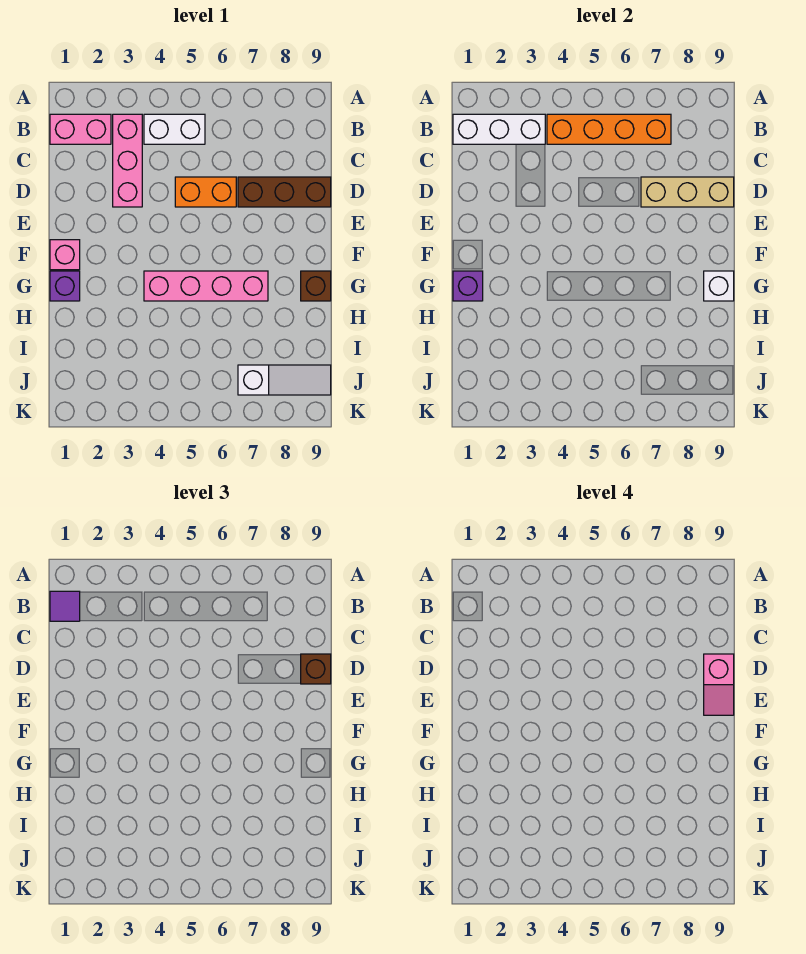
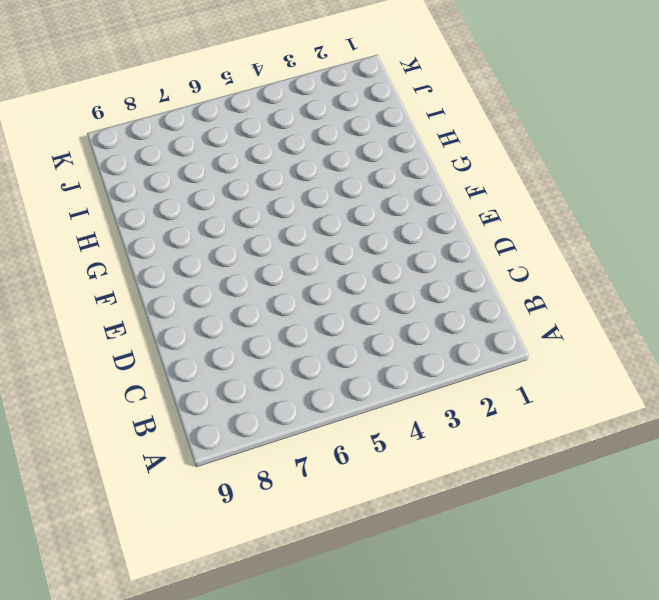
none -> pink brick B1:B2 level 1
none -> pink brick B3:D3 level 1
none -> white brick B4:B5 level 1

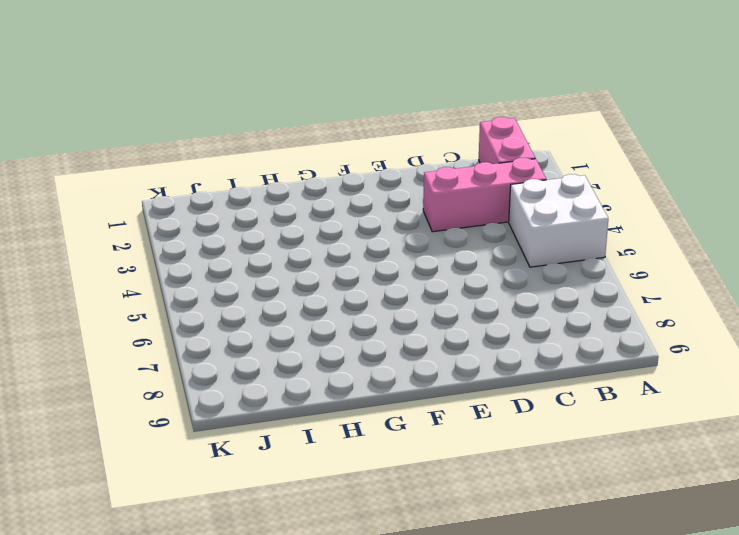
white brick A4:B5 level 1 -> white brick B4:B5 level 1
none -> orange brick D5:D6 level 1
none -> brown brick D7:D9 level 1
none -> pink brick F1 level 1

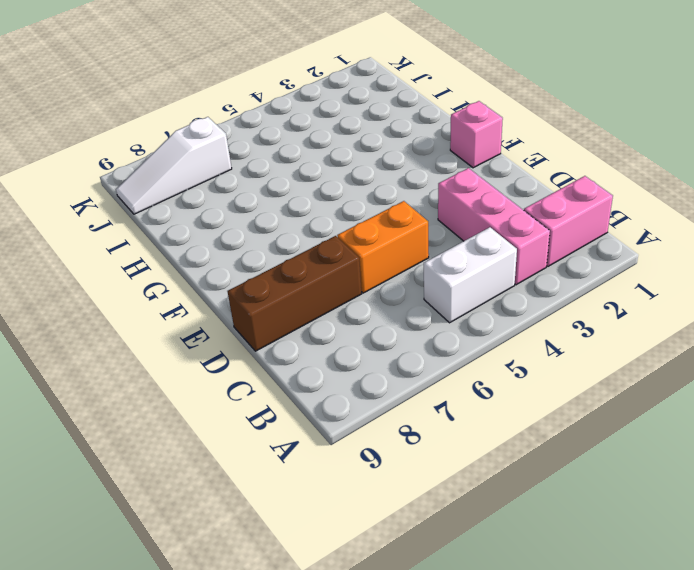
none -> purple brick G1 level 1
none -> pink brick G4:G7 level 1
none -> brown brick G9 level 1

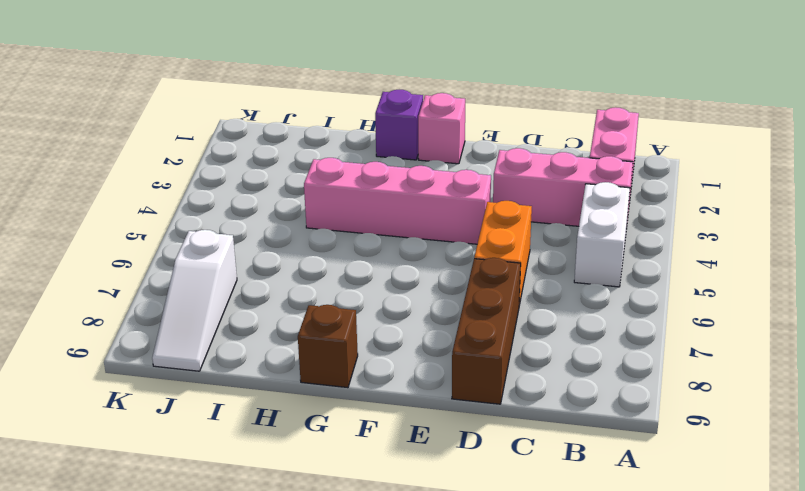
pink brick E4:H4 level 1 -> pink brick G4:G7 level 1
none -> white brick B1:B3 level 2
none -> orange brick B4:B7 level 2
none -> tan brick D7:D9 level 2

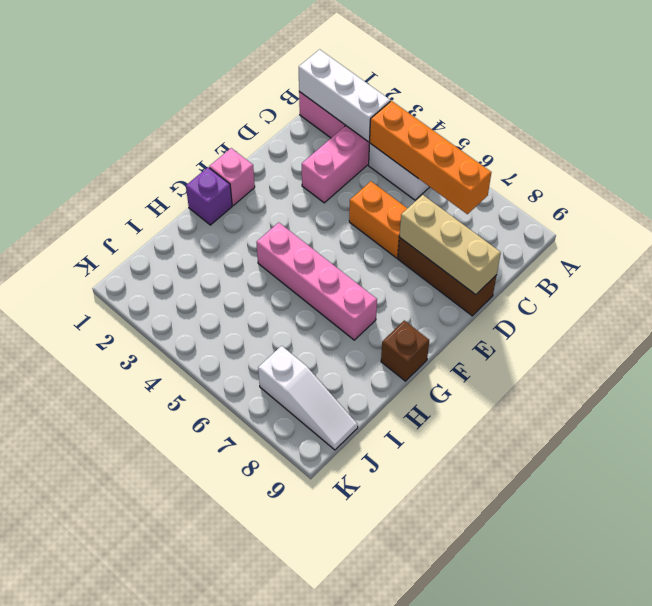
none -> purple brick G1 level 2
none -> white brick G9 level 2
none -> purple tile B1 level 3

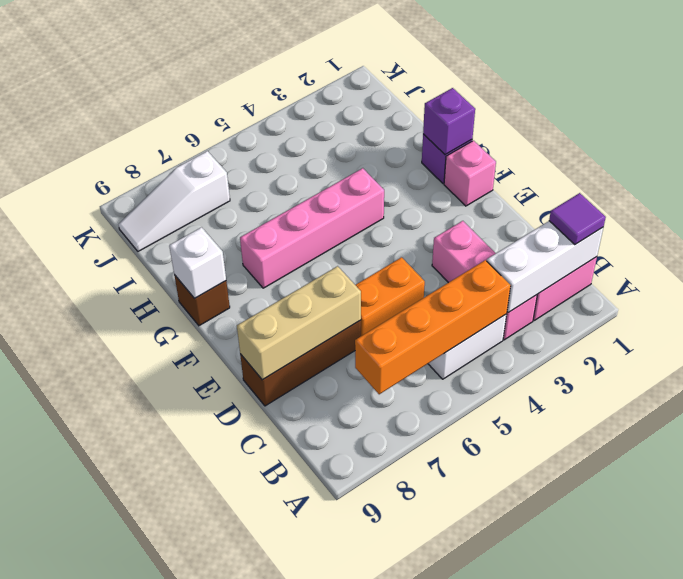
none -> brown brick D9 level 3
none -> pink slope D9:E9 level 4 top D

